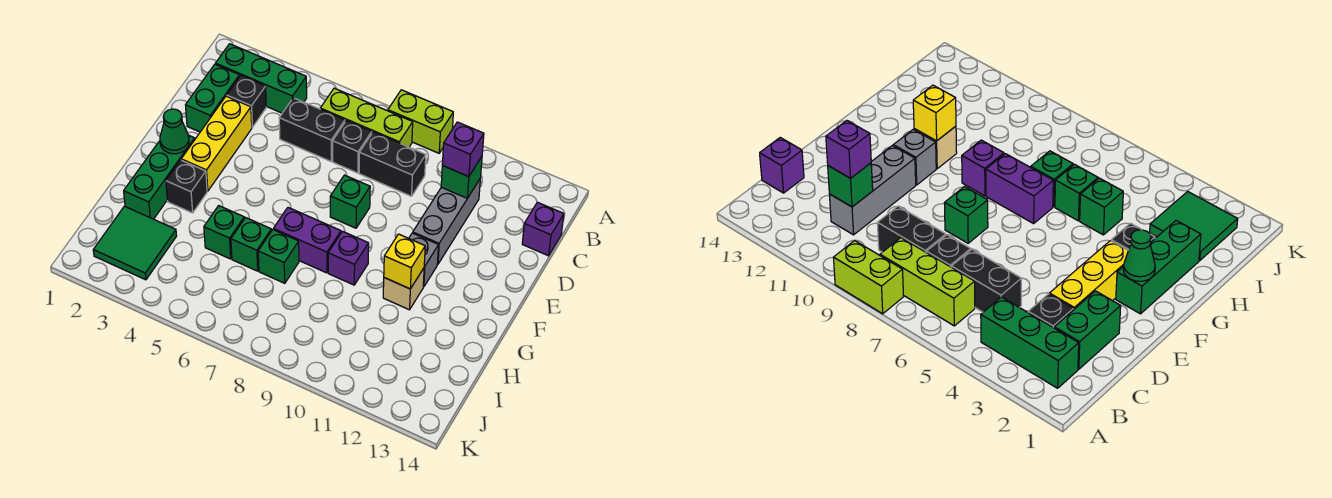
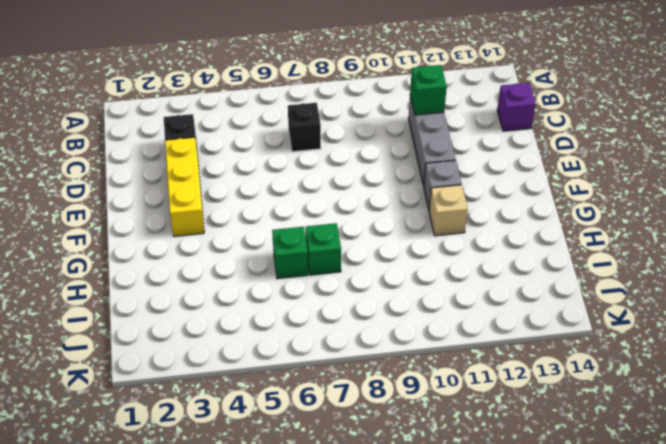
none -> lime brick A8:A9 level 1
none -> green brick B2:B4 level 1
none -> lime brick B6:B8 level 1

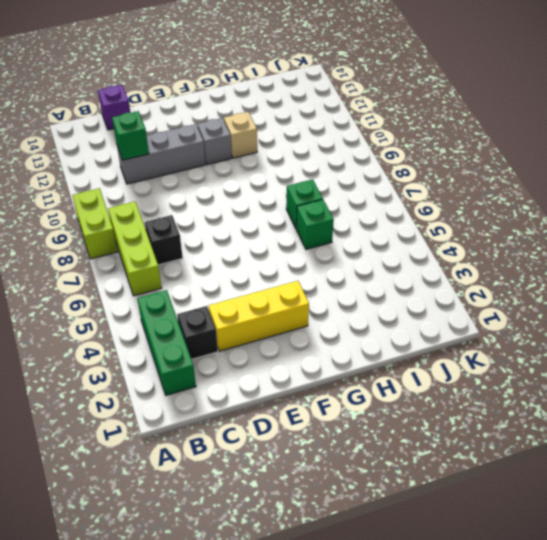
none -> green brick C2:D2 level 1
none -> black brick C5:C6 level 1
none -> black brick C8:C9 level 1

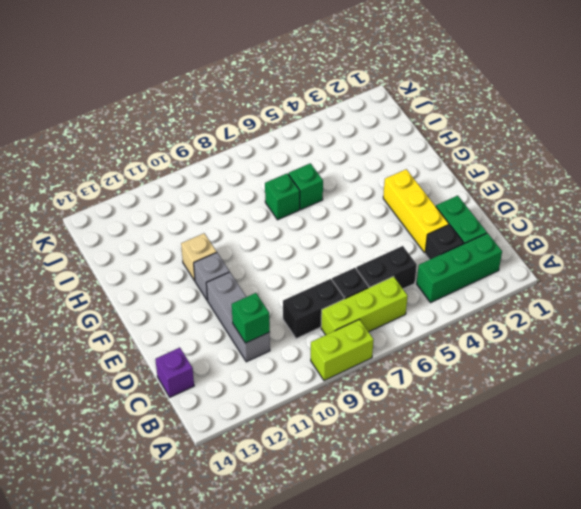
none -> green brick E8 level 1
none -> green brick F2:H2 level 1
none -> black brick G3 level 1

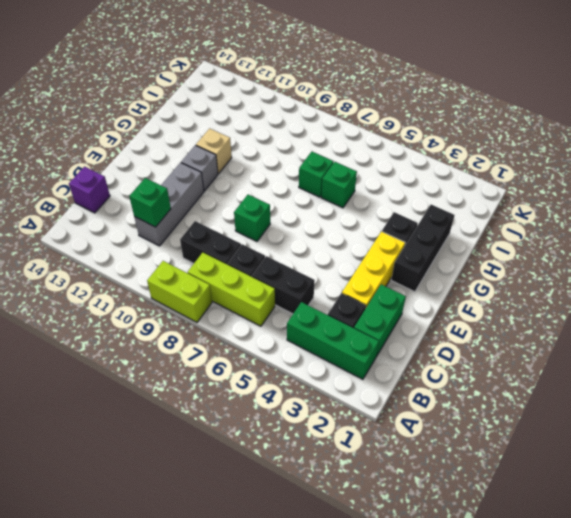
black brick F2:H2 level 1 -> green brick F2:H2 level 1
none -> purple brick G7:G8 level 1
none -> purple brick G9 level 1
none -> green brick H5 level 1

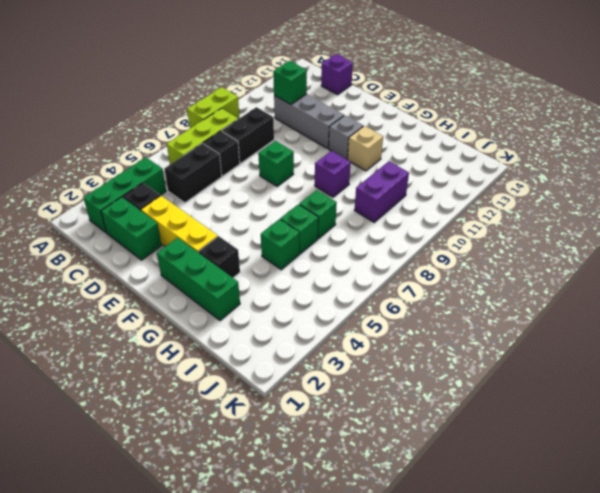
purple brick I9:I10 level 1 -> purple brick G7:G8 level 1
none -> green tile I2:J3 level 1
none -> green cone F2 level 2
none -> yellow brick G11 level 2

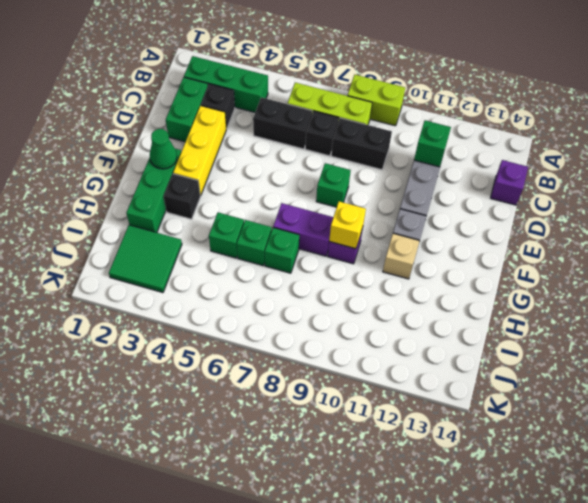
yellow brick G9 level 2 -> yellow brick G11 level 2
none -> purple brick C11 level 3

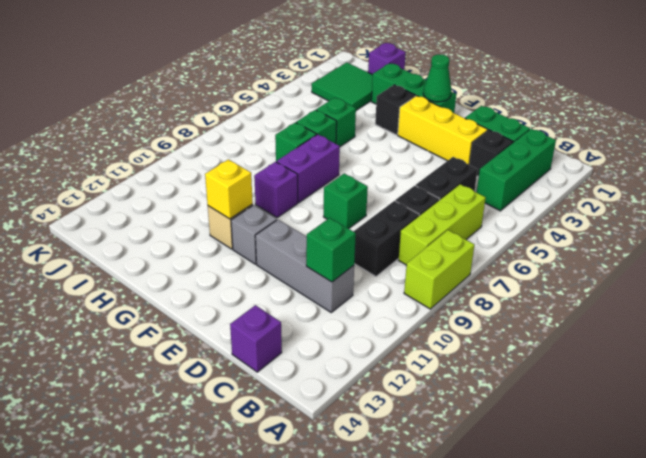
purple brick I1 level 1 -> purple brick C11 level 3

